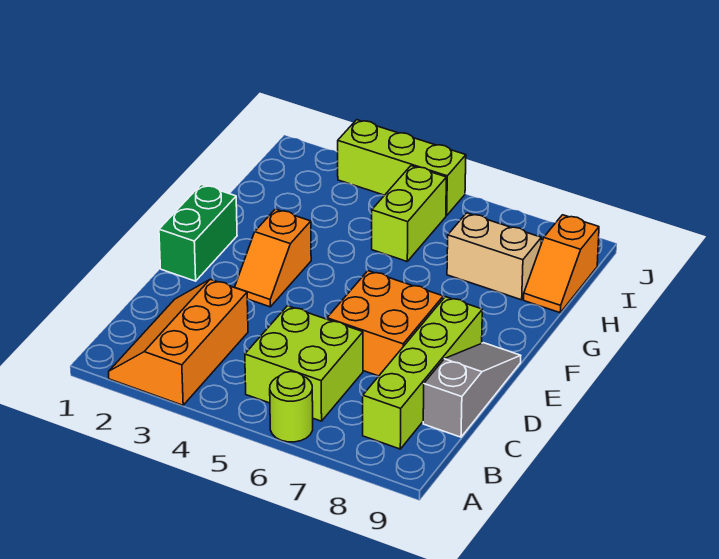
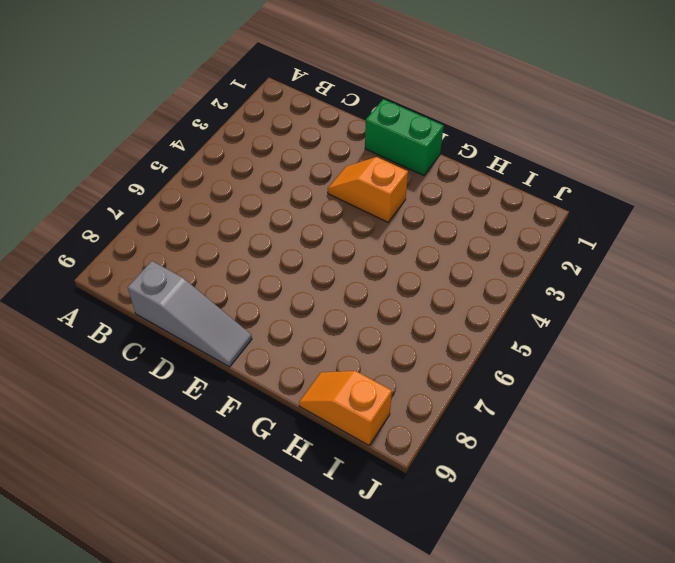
none -> orange slope A2:C3 level 1 top 3
none -> lime round brick A6 level 1
none -> lime brick B5:C6 level 1

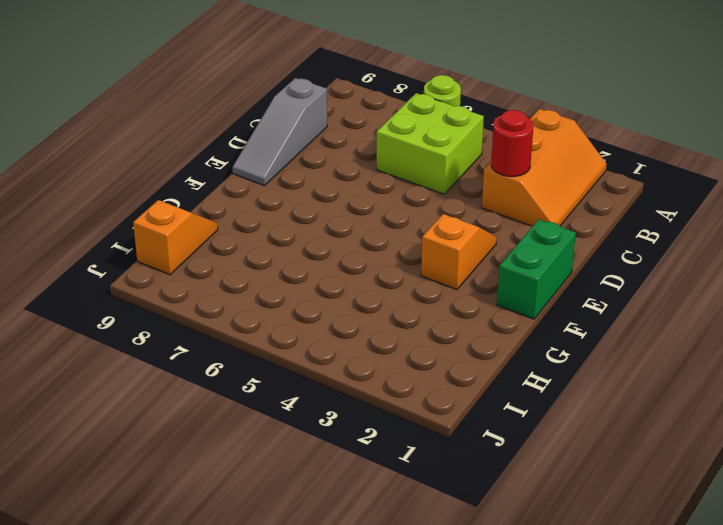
red round brick C3 level 2 -> none
none -> lime brick B8:E8 level 1
none -> orange brick D6:E7 level 1
none -> lime brick H5:I5 level 1

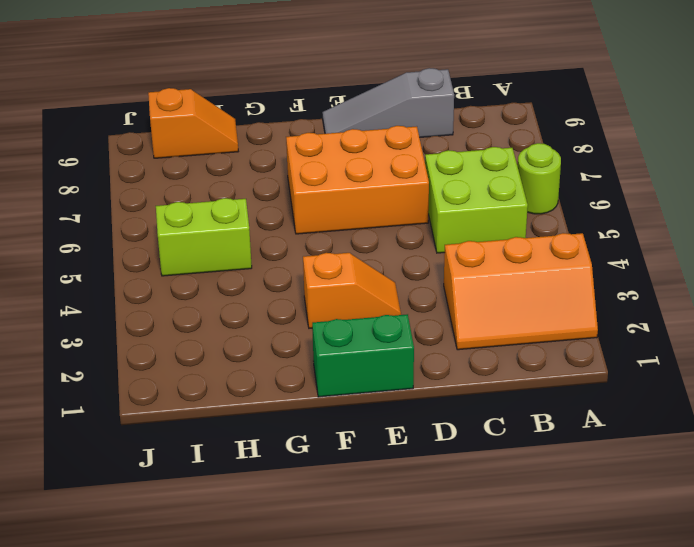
orange brick D6:F7 level 1 -> orange brick D6:E7 level 1
none -> lime brick B8:E8 level 1
none -> tan brick H7:H8 level 1
none -> lime brick J3:J5 level 1

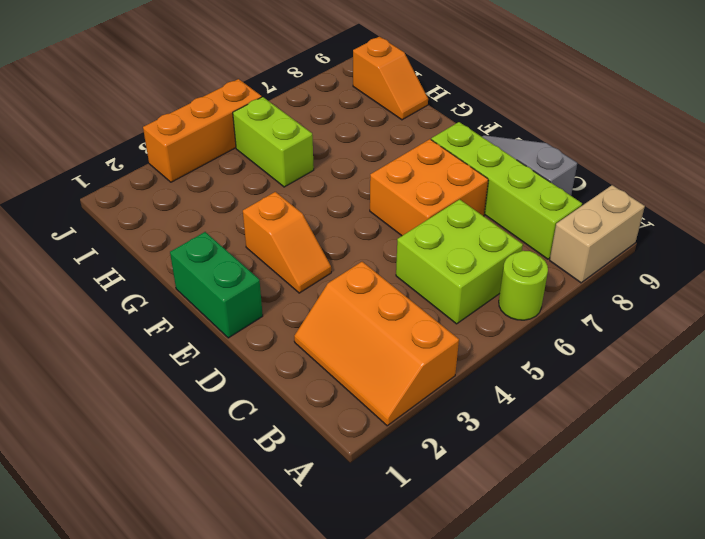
tan brick A8:A9 level 1 -> tan brick H7:H8 level 1
orange brick J3:J5 level 1 -> lime brick J3:J5 level 1

